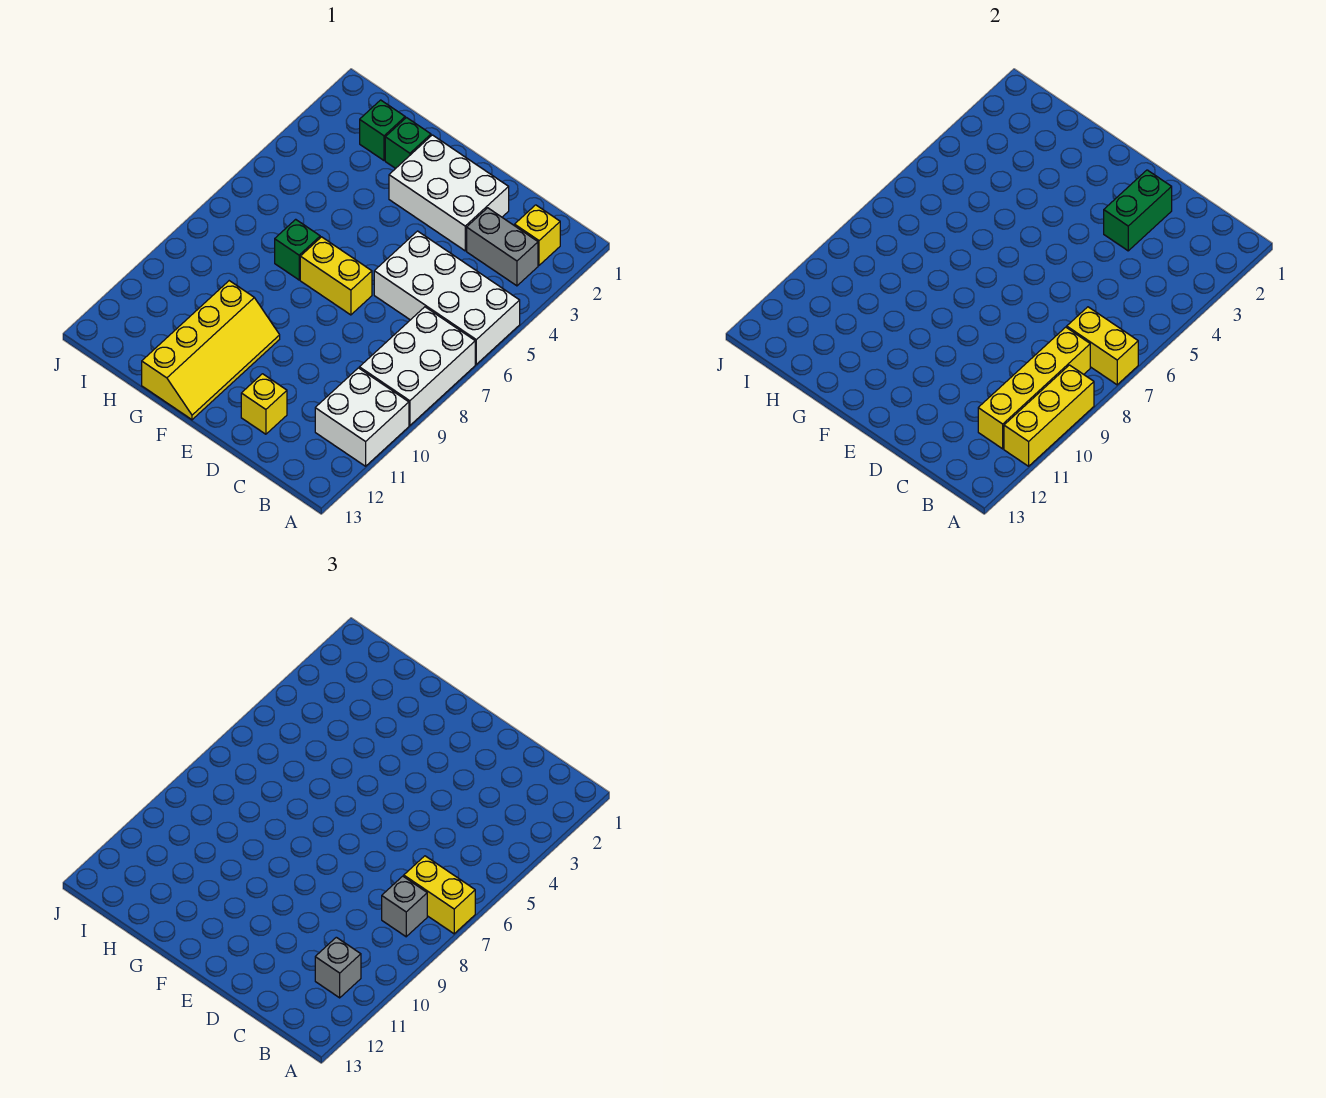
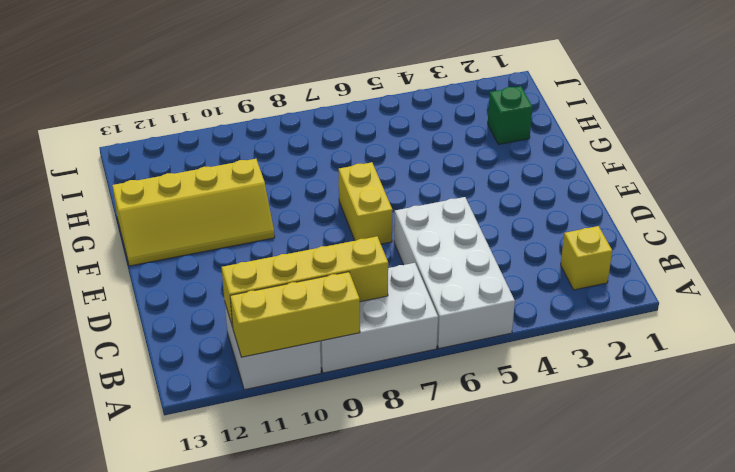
none -> grey brick B3:C3 level 1
none -> white brick D2:F3 level 1
none -> yellow brick D12 level 1

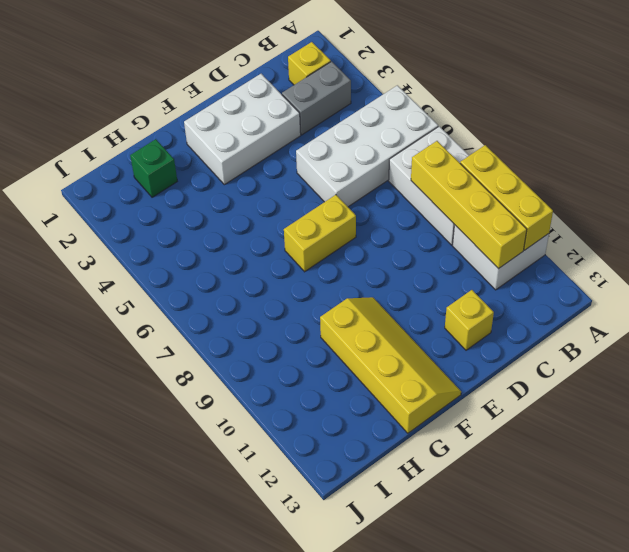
none -> green brick G2 level 1
none -> green brick G7 level 1
none -> yellow brick A7:B7 level 2

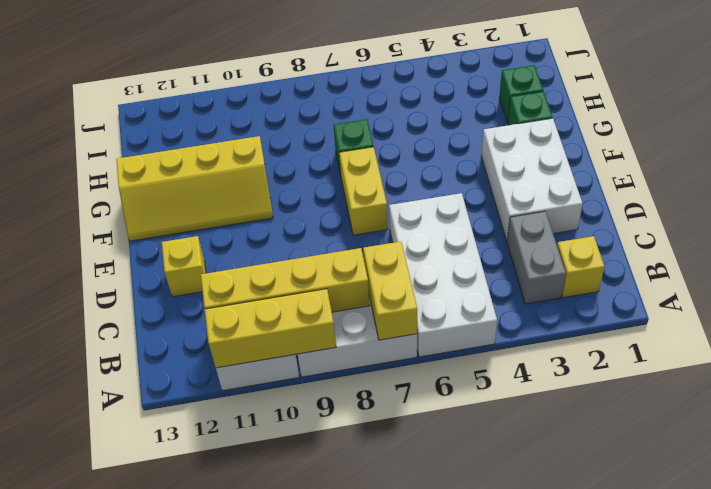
none -> green brick D2:D3 level 2
none -> yellow brick A7:B7 level 3
none -> grey brick B8 level 3

